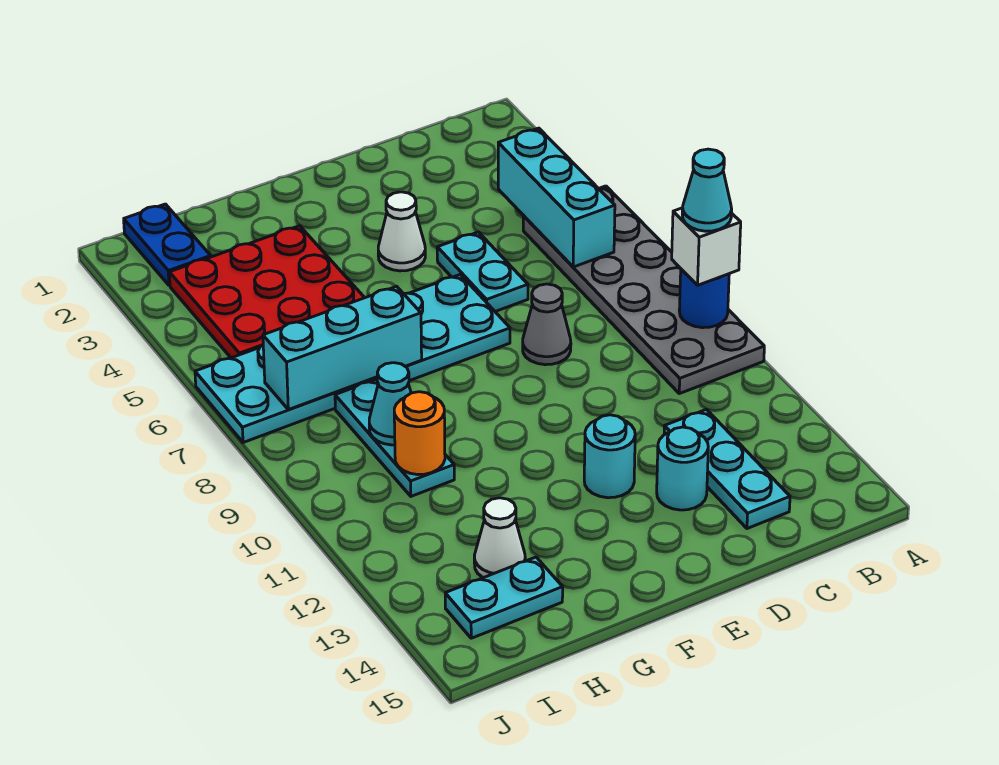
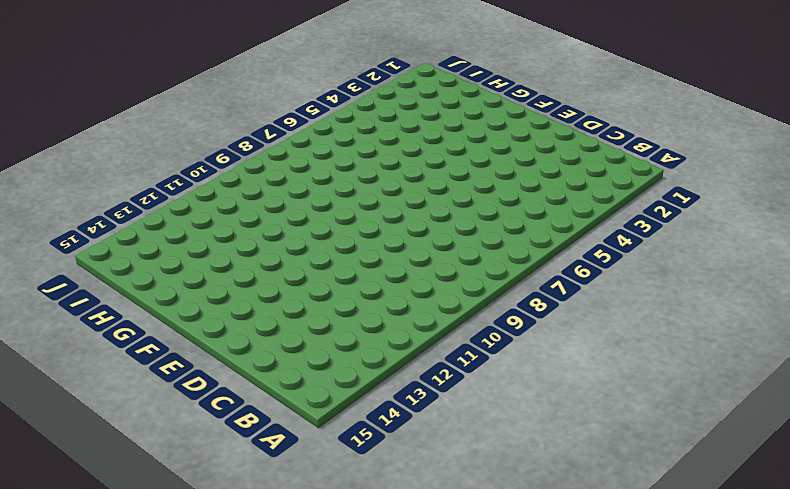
none -> grey plate A5:B10 level 1
none -> cyan plate C12:C14 level 1
none -> cyan plate D5:D6 level 1

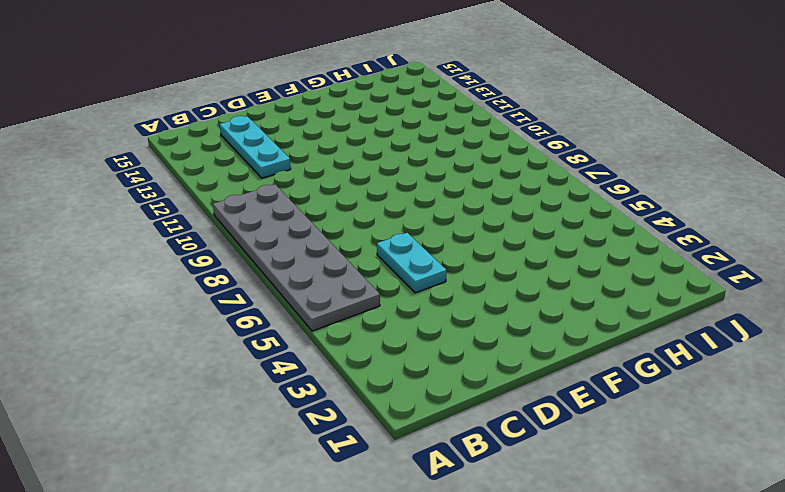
none -> grey cone D8 level 1
none -> cyan round brick D13 level 1
none -> white cone E4 level 1

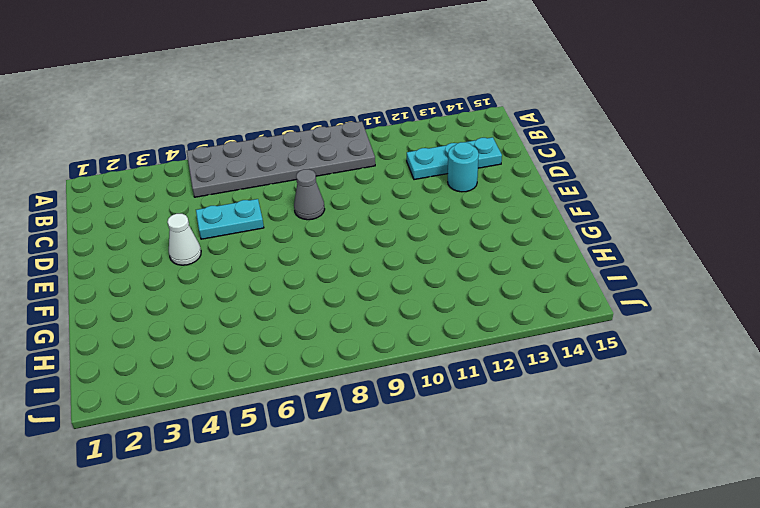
none -> cyan plate E6:J7 level 1
none -> cyan round brick E12 level 1
none -> red plate G3:I5 level 1

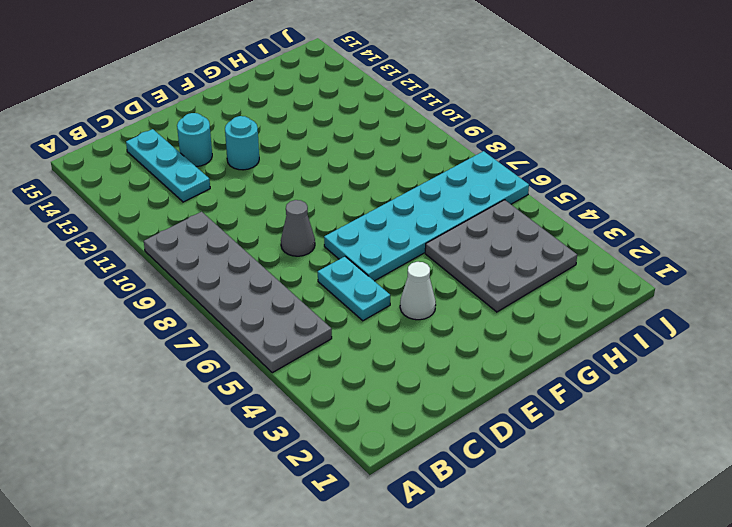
grey plate G3:I5 level 1 -> red plate G3:I5 level 1
none -> cyan plate H8:H10 level 1
none -> white cone H13 level 1
none -> cyan plate H14:I14 level 1

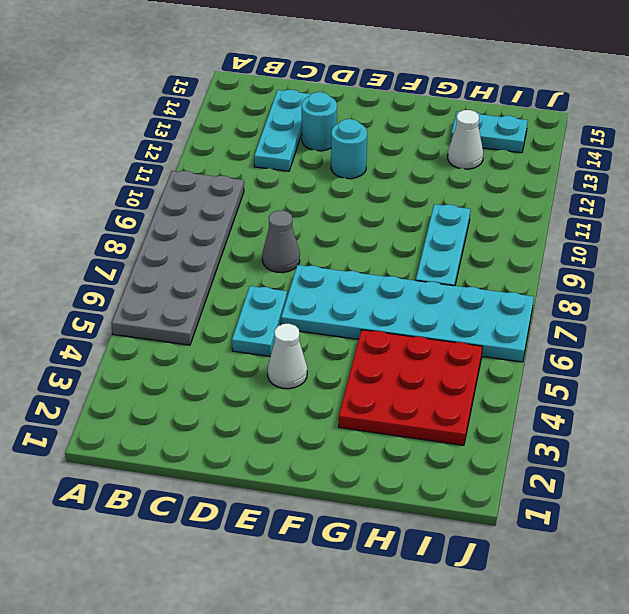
none -> blue plate I1:I2 level 1
none -> blue round brick A9 level 2
none -> cyan brick B4:B6 level 2

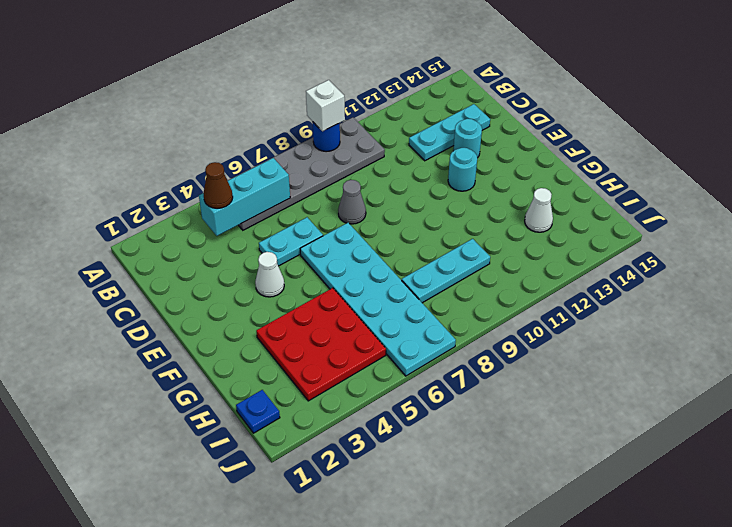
brown cone B4 level 3 -> none
blue plate I1 level 1 -> blue plate I1:I2 level 1
none -> cyan plate H14:I14 level 1
none -> cyan brick G7:I7 level 2
none -> cyan cone H9 level 2

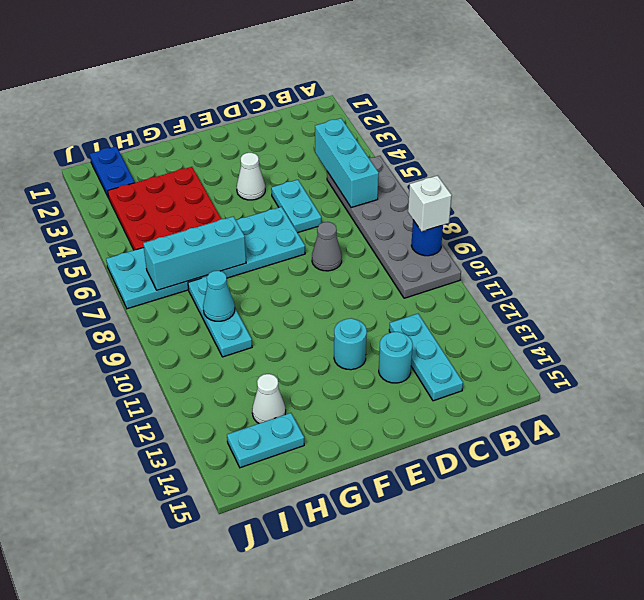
none -> orange round brick H10 level 2
none -> cyan cone A9 level 4

